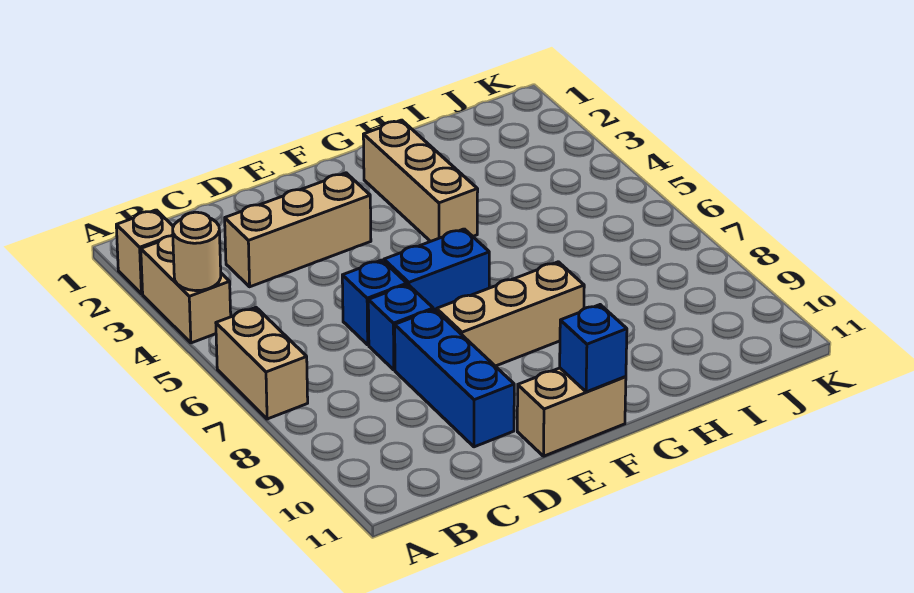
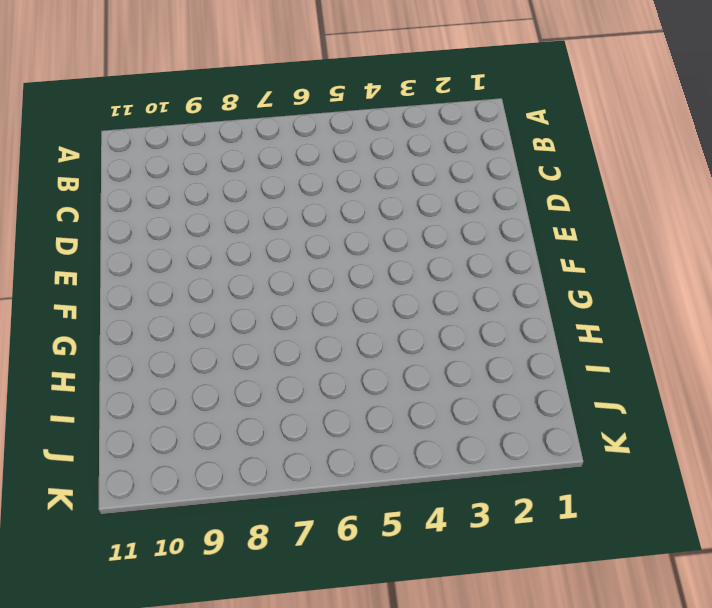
none -> tan brick A2 level 1
none -> tan brick A3:A4 level 1
none -> tan brick A6:A7 level 1

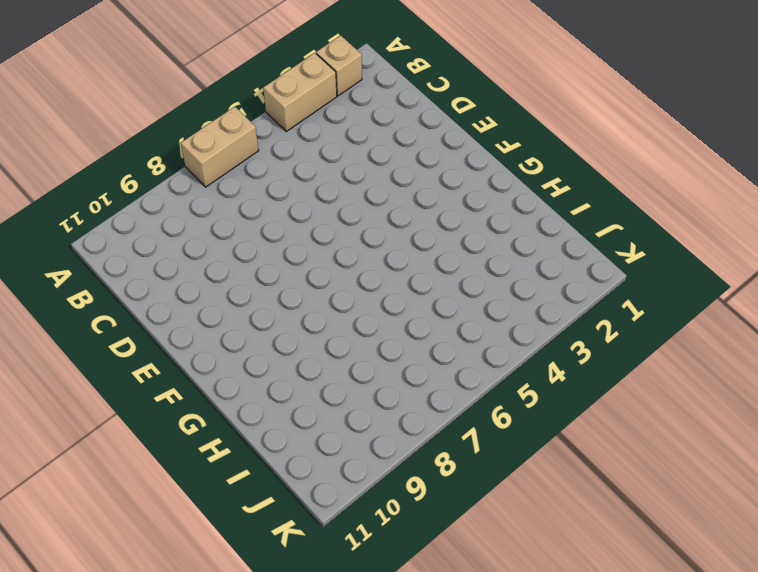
none -> tan brick C3:E3 level 1
none -> blue brick D6 level 1
none -> blue brick D7 level 1

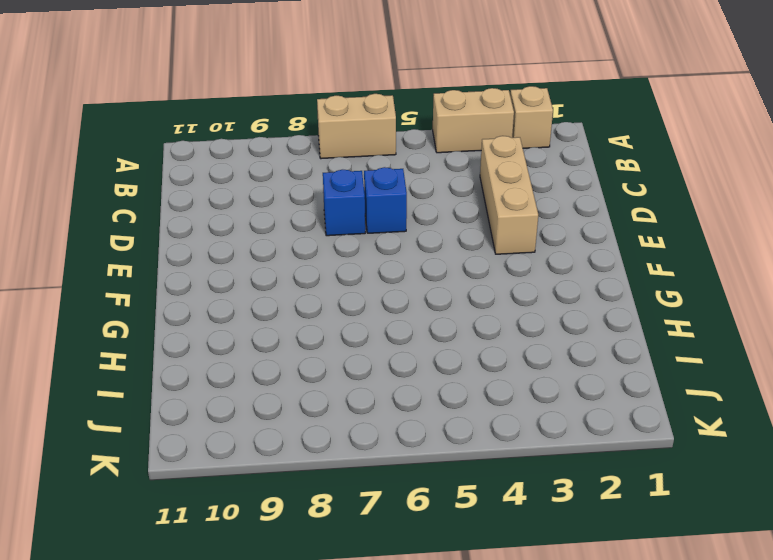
none -> blue brick D8:D10 level 1
none -> blue brick E6:F6 level 1
none -> tan brick E8:G8 level 1

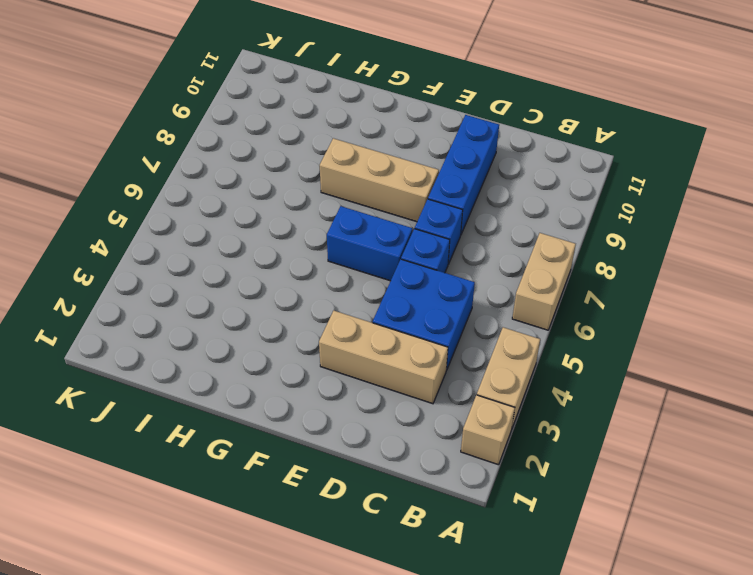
blue brick C4:D5 level 1 -> none
none -> tan brick E11:F11 level 1
none -> tan brick G2:G4 level 1
none -> tan round brick A4 level 2

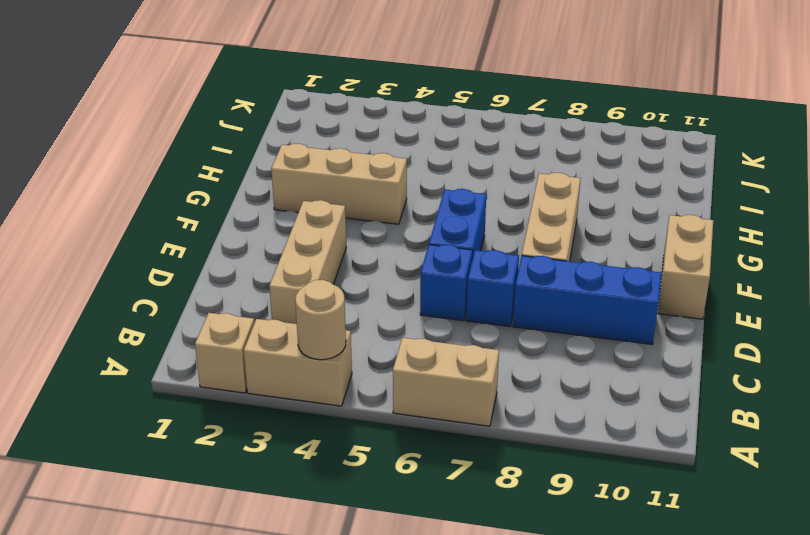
none -> blue brick F11 level 2

